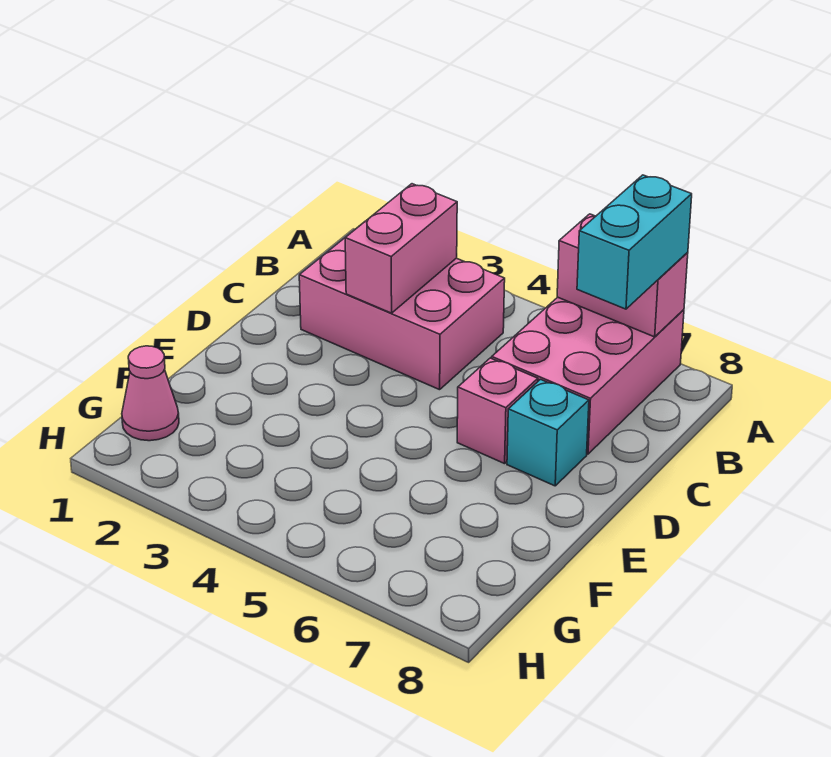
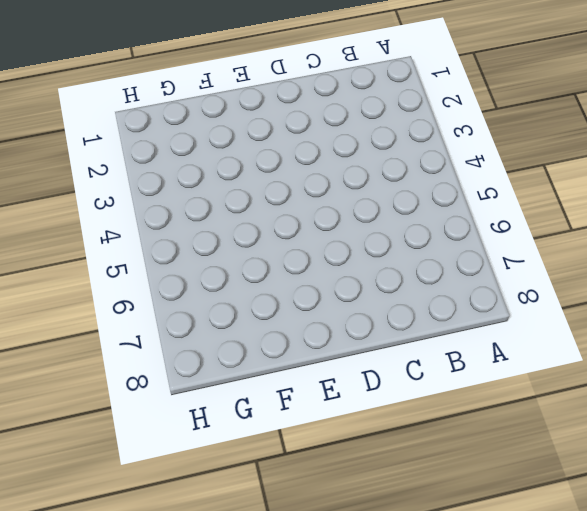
none -> pink brick A6:C7 level 1
none -> pink brick B2:C4 level 1

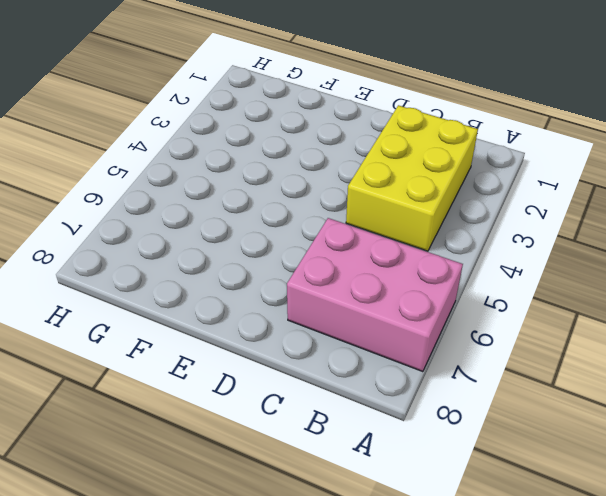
yellow brick B2:C4 level 1 -> pink brick B2:C4 level 1
none -> pink brick D6 level 1
none -> cyan brick D7 level 1

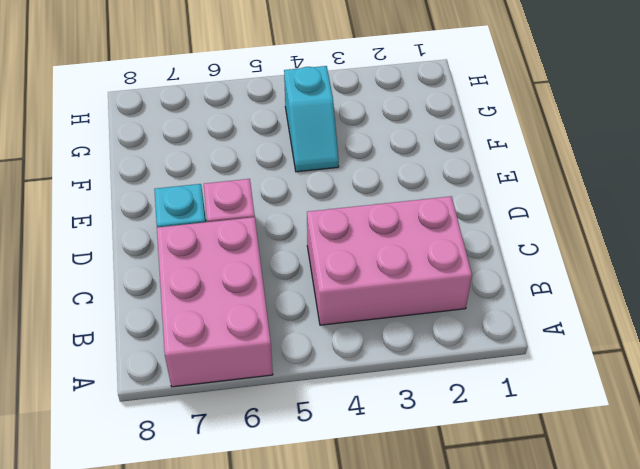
cyan slope F4:G4 level 1 top G -> none
none -> pink cone G1 level 1
none -> pink brick A6:A7 level 2

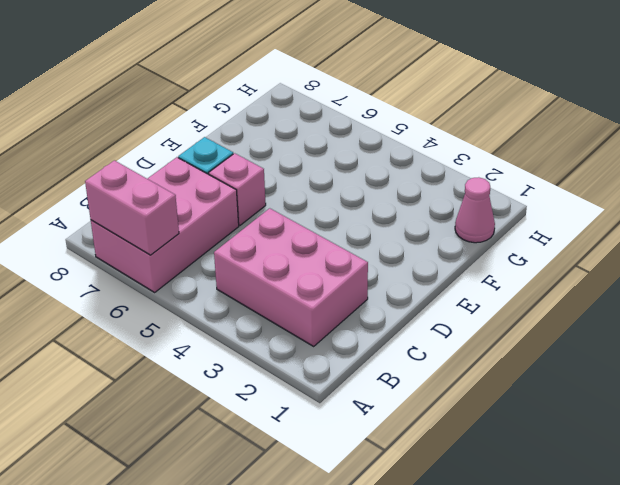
none -> pink brick B3:C3 level 2
none -> cyan brick A7:B7 level 3

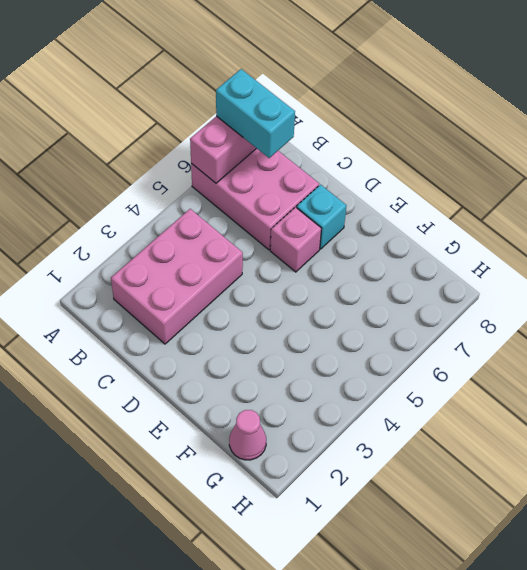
none -> pink brick B3:C3 level 2

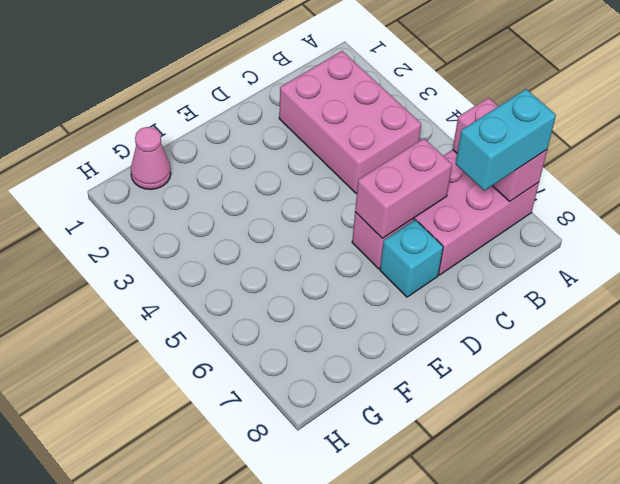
pink brick C6:D6 level 2 -> pink brick B3:C3 level 2

